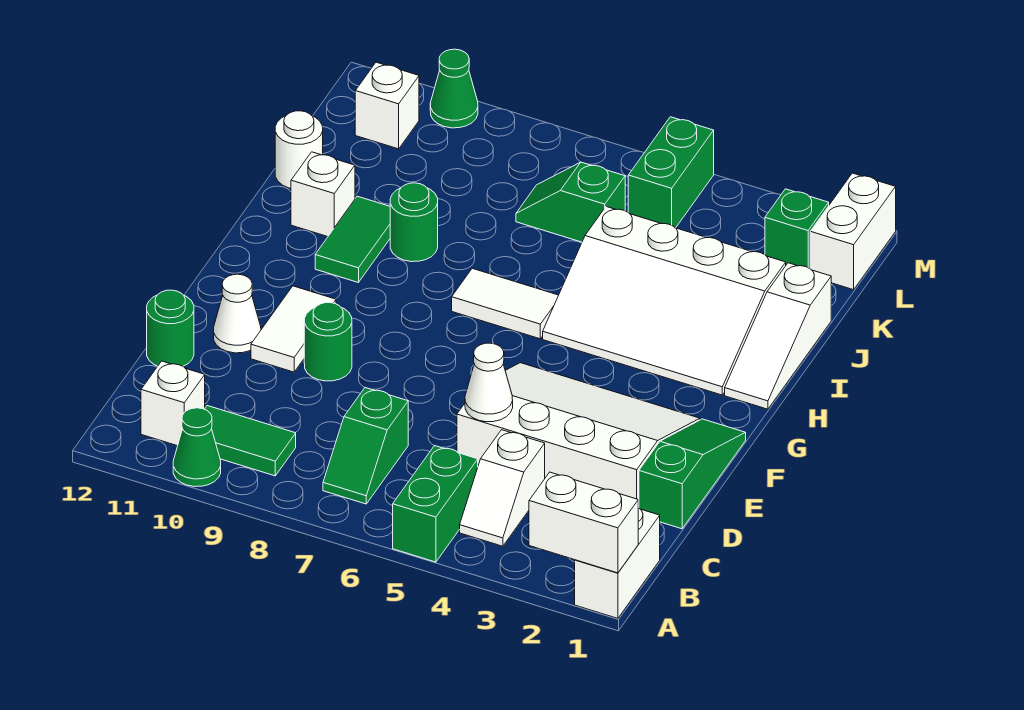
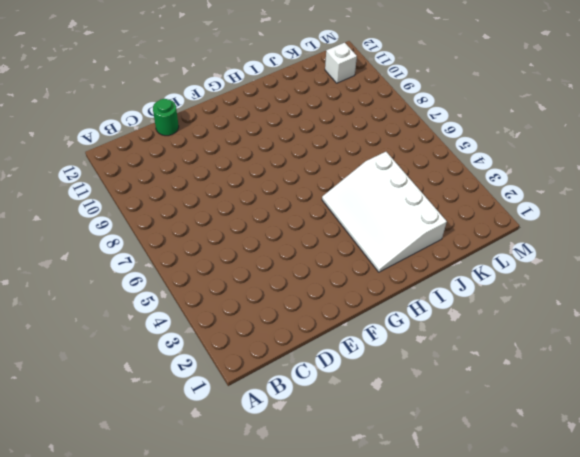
none -> white brick A1:B1 level 1
none -> green brick A5:B5 level 1
none -> green cone A10 level 1

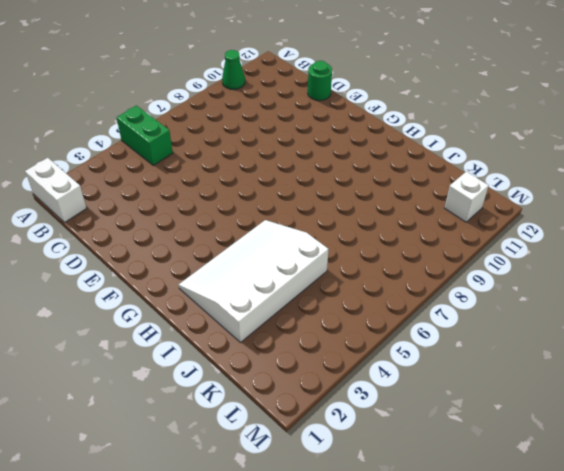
none -> white slope B4:C4 level 1 top C
none -> green slope B7:C7 level 1 top C
none -> green tile B9:B10 level 1

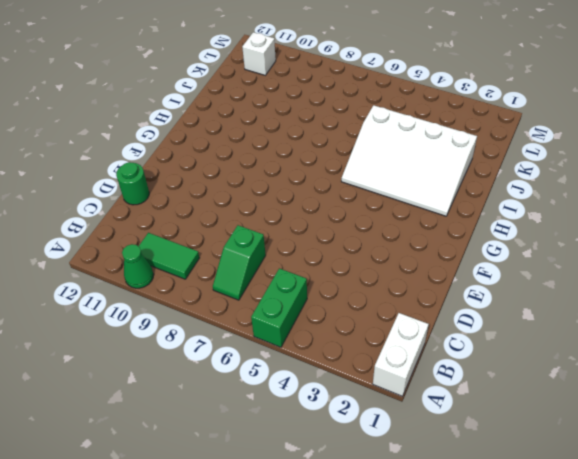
none -> white slope B4:C4 level 1 top C
none -> white brick B11 level 1
none -> green slope D1:F1 level 1 top D

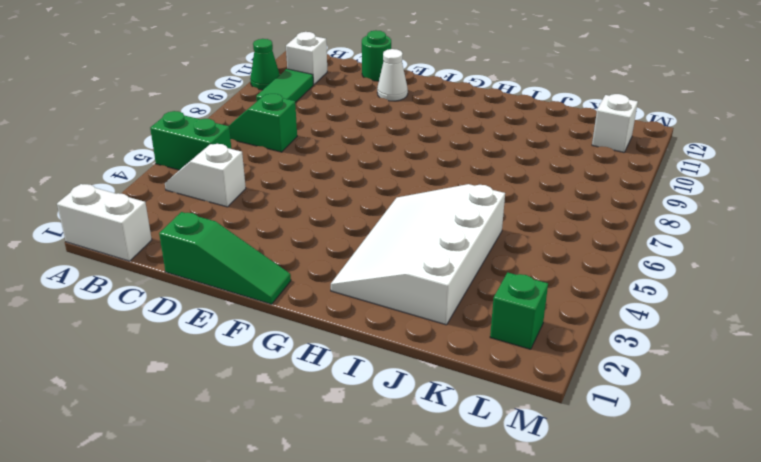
none -> white slope D2:F5 level 1 top D
none -> green round brick E9 level 1
none -> white tile E10:F10 level 1

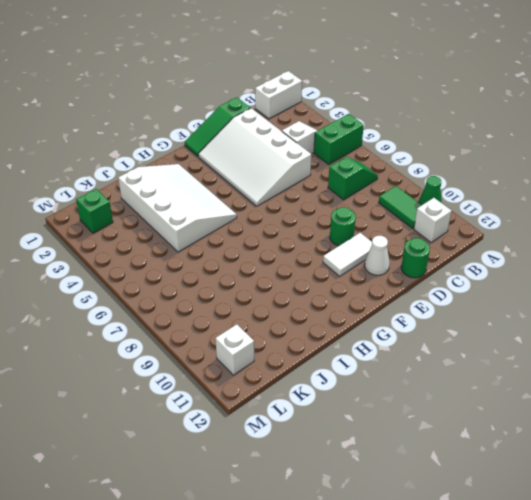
none -> white slope H1:J1 level 1 top J
none -> white tile H6:H7 level 1
none -> green tile H10:I10 level 1

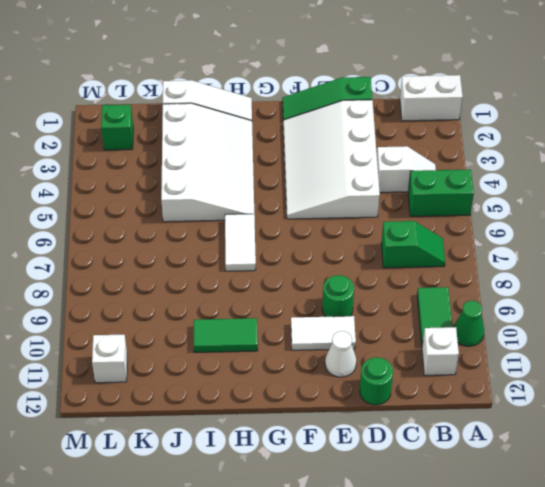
none -> green round brick I9 level 1
none -> white brick I11 level 1
none -> white round brick J12 level 1

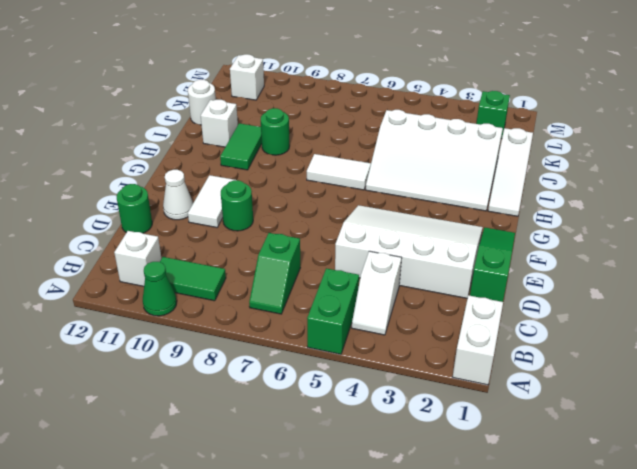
none -> green slope K6:K7 level 1 top 6
none -> white brick L1:M1 level 1
none -> green brick L5:M5 level 1

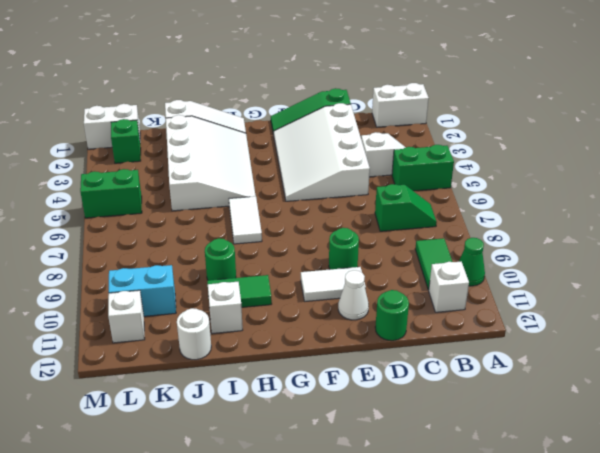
cyan brick K10:L10 level 1 -> none
none -> green slope K6:K7 level 1 top 6
none -> green cone M10 level 1
none -> white brick A1:A2 level 2

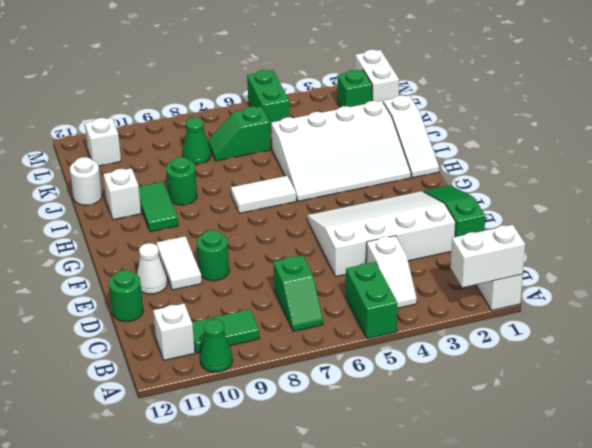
green cone K8 level 1 -> green cone M10 level 1
none -> white cone D5 level 2

